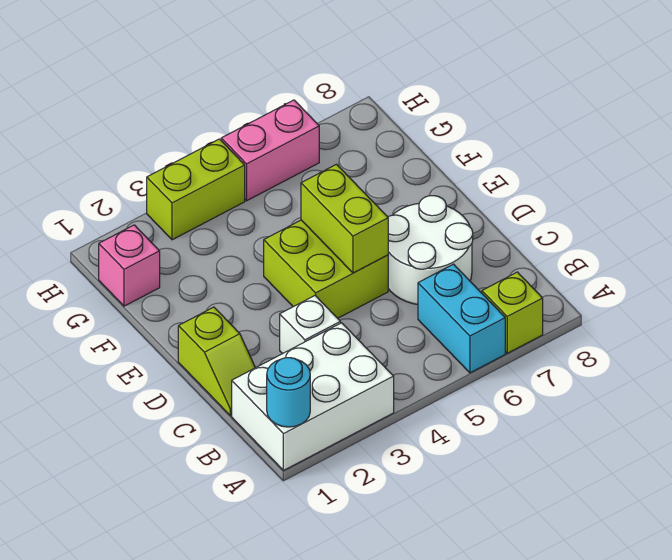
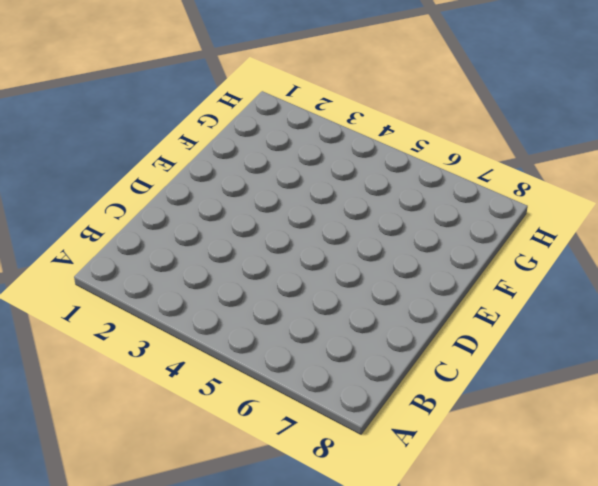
none -> white brick A1:B3 level 1
none -> cyan brick A6:B6 level 1
none -> lime brick A7 level 1

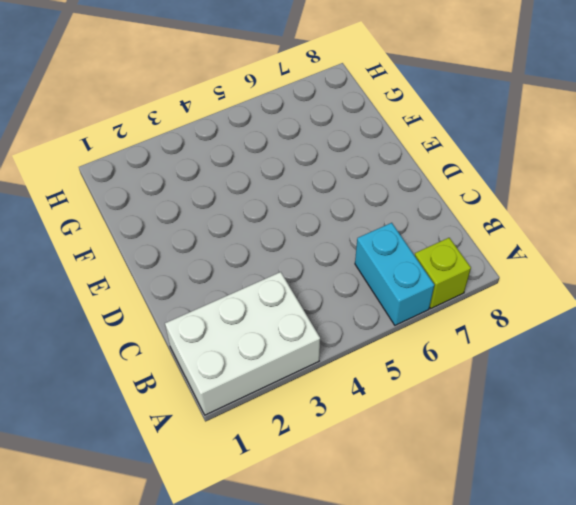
none -> lime slope C1:D1 level 1 top D
none -> white brick C3 level 1
none -> white round brick C6:D7 level 1

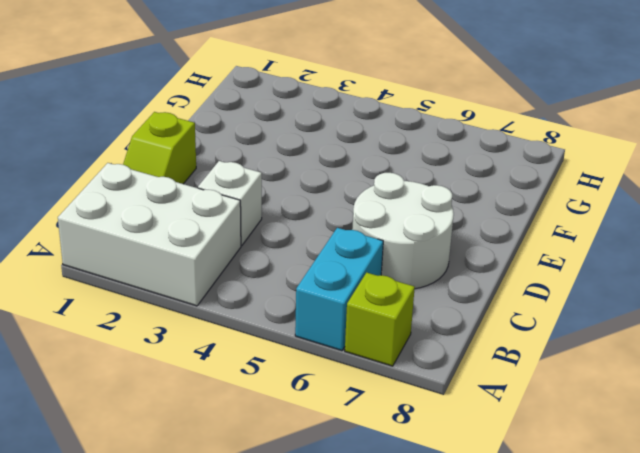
none -> lime brick D4:E5 level 1
none -> pink brick G1 level 1
none -> lime brick H3:H4 level 1

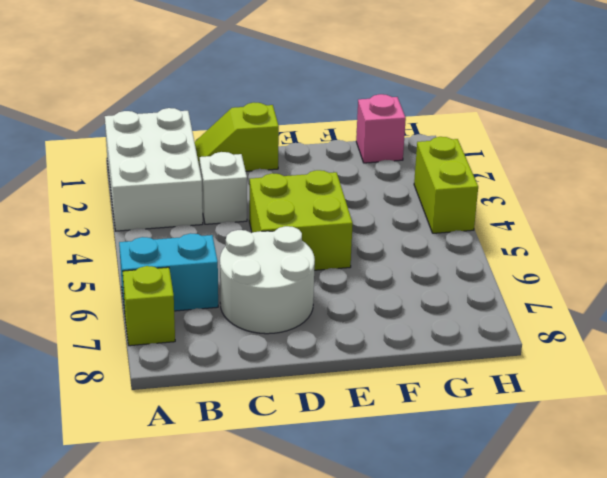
none -> pink brick H5:H6 level 1
none -> cyan round brick A1 level 2
none -> lime brick D5:E5 level 2

